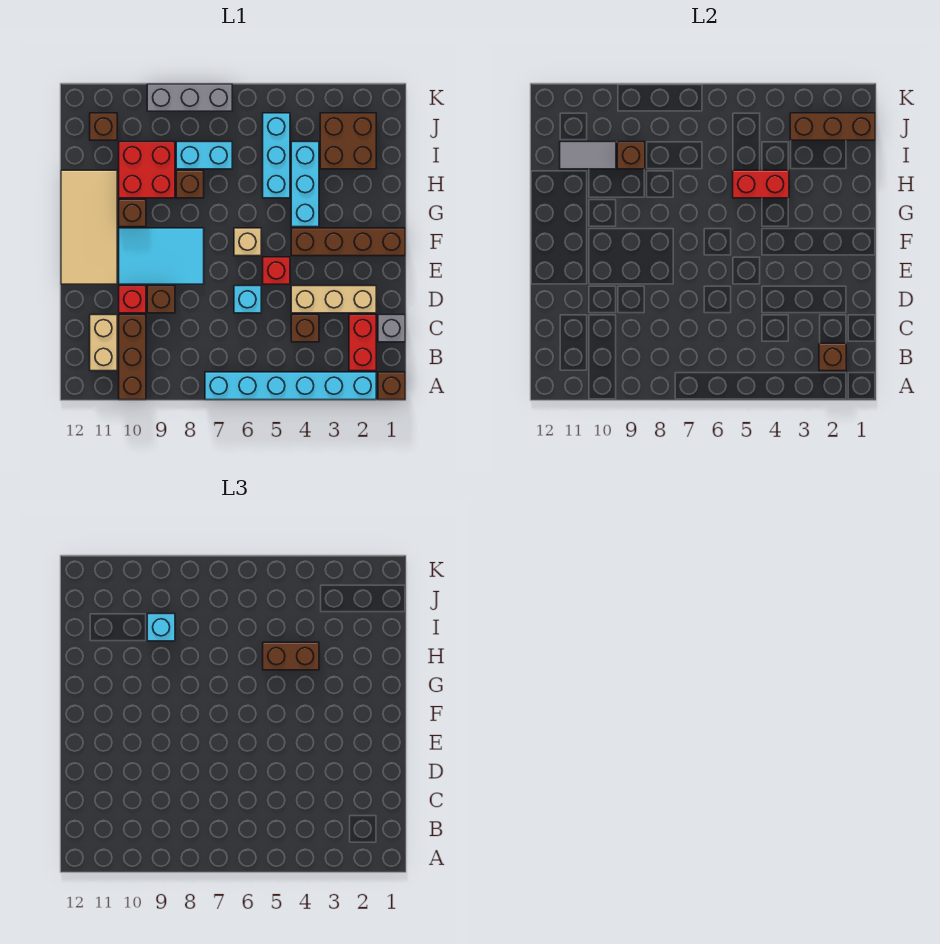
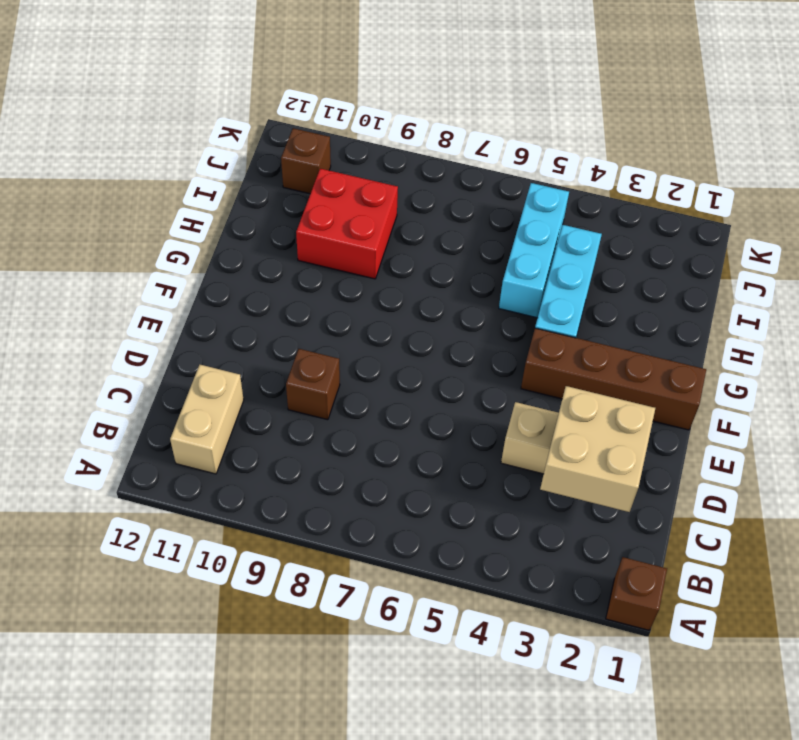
tan brick C2:D3 level 2 -> none
none -> cyan brick A2:A7 level 1
none -> brown brick A10:C10 level 1
none -> red brick B2:C2 level 1
none -> grey brick C1 level 1

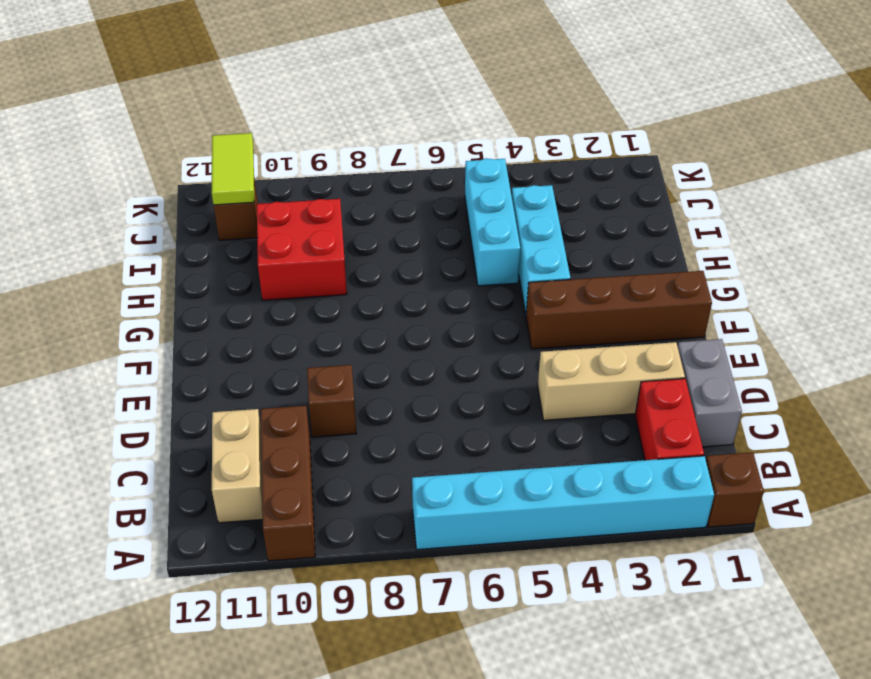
grey brick C1:D1 level 1 -> grey brick C1 level 1
lime tile J11:K11 level 2 -> none
none -> brown brick C4 level 1
none -> cyan brick D6 level 1
none -> red brick D10 level 1
none -> red brick E5 level 1

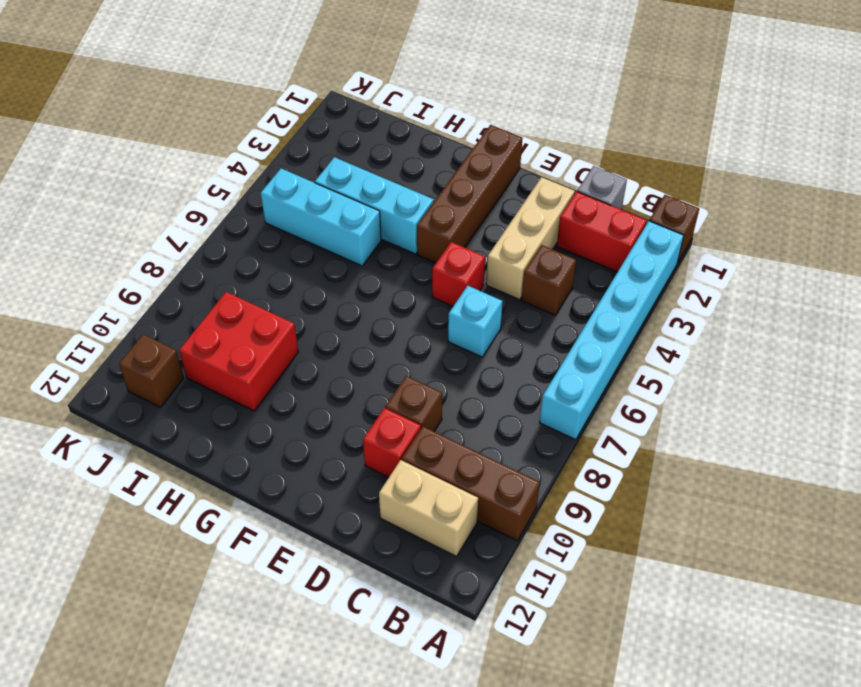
none -> cyan tile E8:F10 level 1
none -> tan tile E11:H12 level 1
none -> tan brick F6 level 1
none -> brown brick G10 level 1

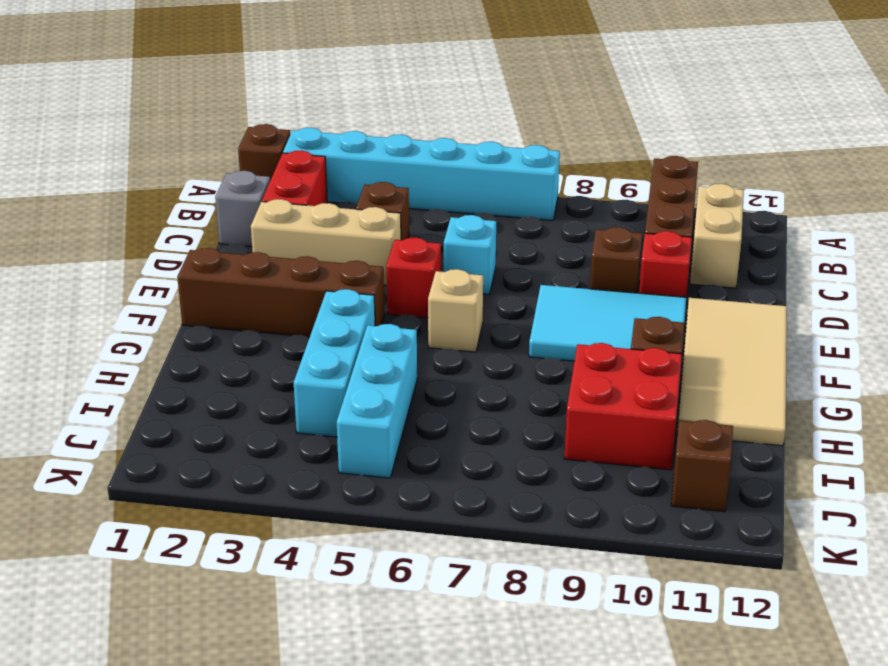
none -> brown brick H8 level 1
none -> brown brick I2:J3 level 1
none -> cyan brick I7:I8 level 1
none -> grey brick K7:K9 level 1

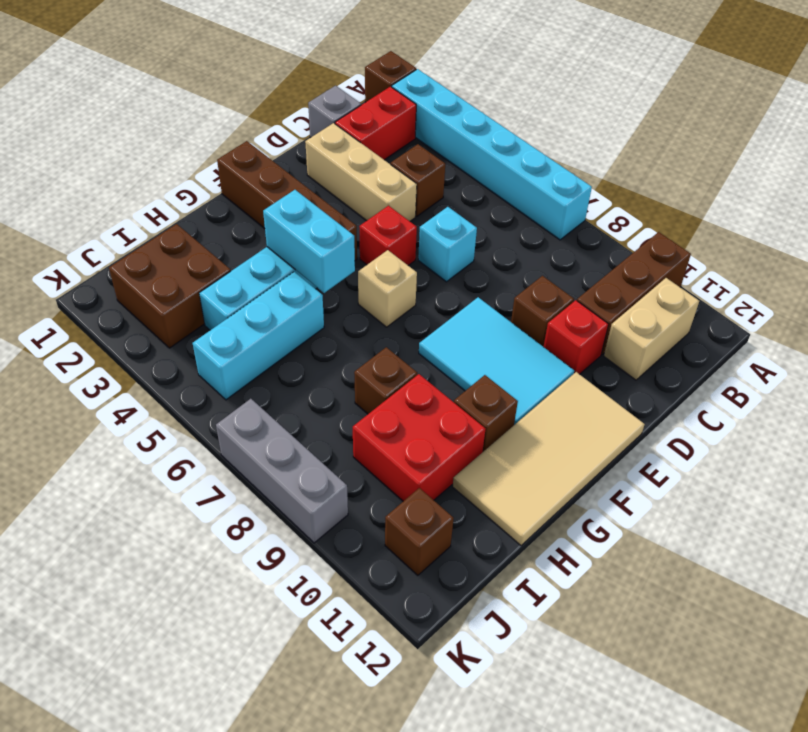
cyan brick G4:G5 level 2 -> cyan brick I7:I8 level 1
none -> brown brick B2 level 2
none -> red brick H4:H5 level 2
none -> brown brick I9 level 2
none -> grey tile I10:I11 level 2

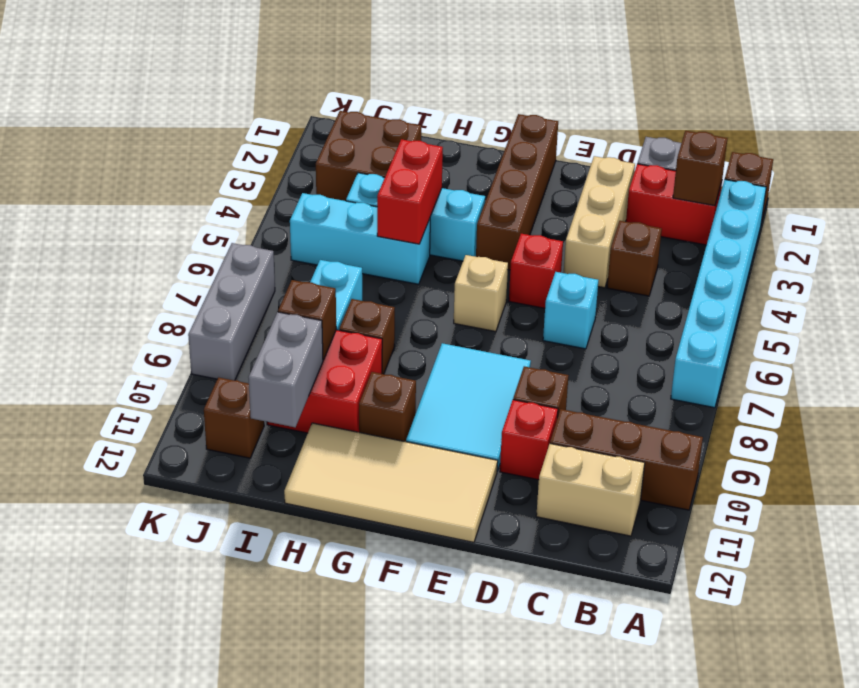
grey brick I10:I11 level 2 -> grey tile I10:I11 level 2
none -> brown brick J1:J3 level 2
none -> brown brick H4:H5 level 3
none -> cyan brick I9 level 3

